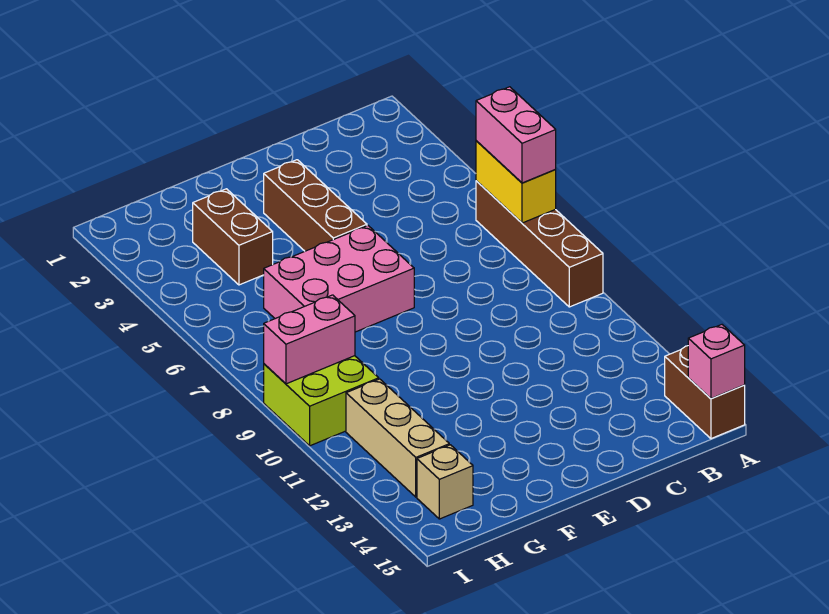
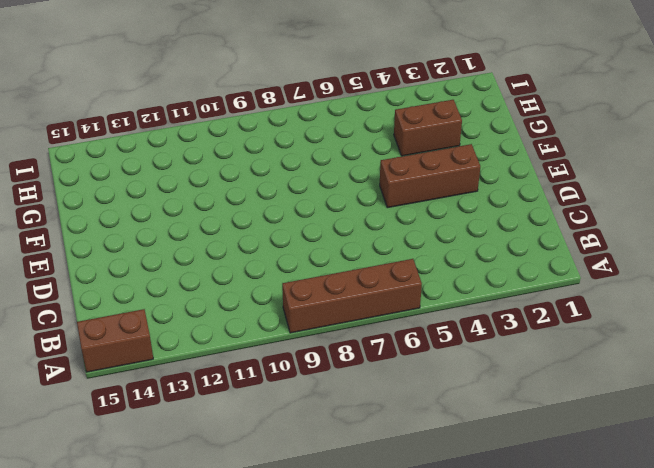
none -> pink brick E6:G7 level 1
none -> lime brick H9:I10 level 1
none -> tan brick H11:H13 level 1

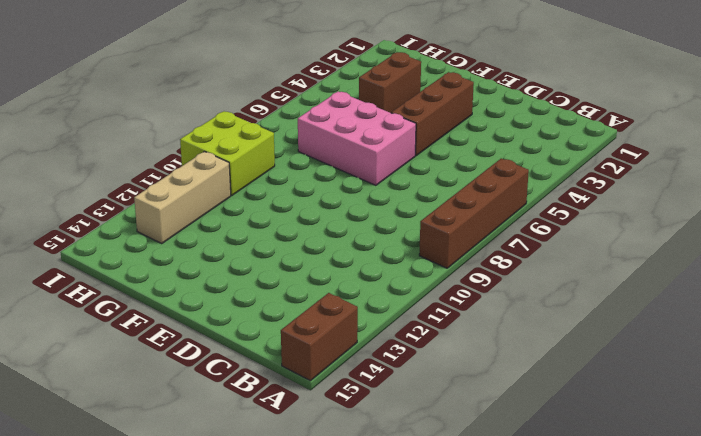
none -> tan brick H14 level 1
none -> yellow brick A6:A7 level 2
none -> pink brick A15 level 2

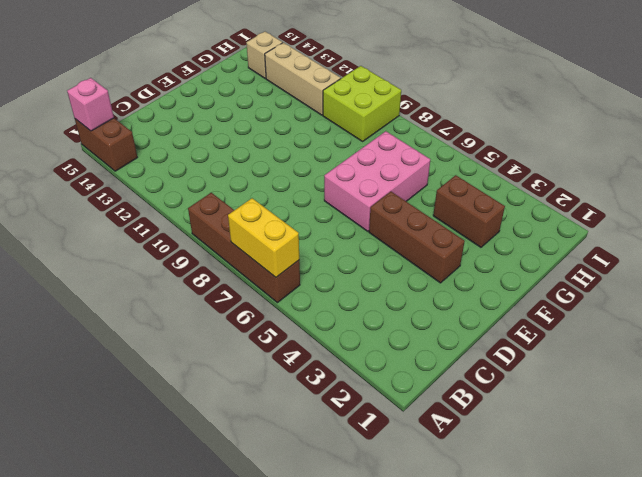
none -> pink brick H9:I9 level 2
none -> pink brick A6:A7 level 3

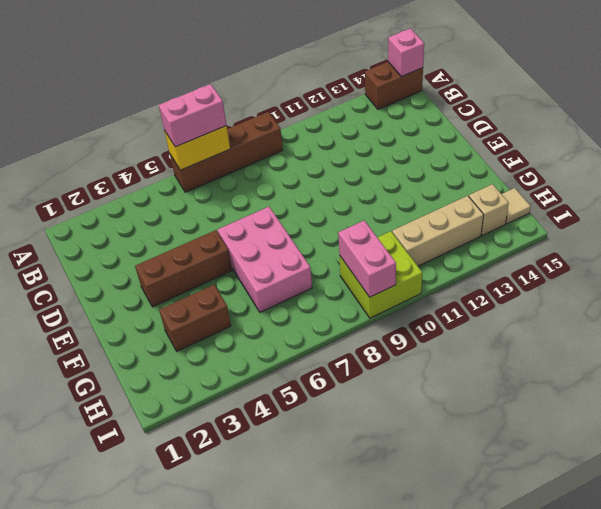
tan tile H15 level 1 -> none

